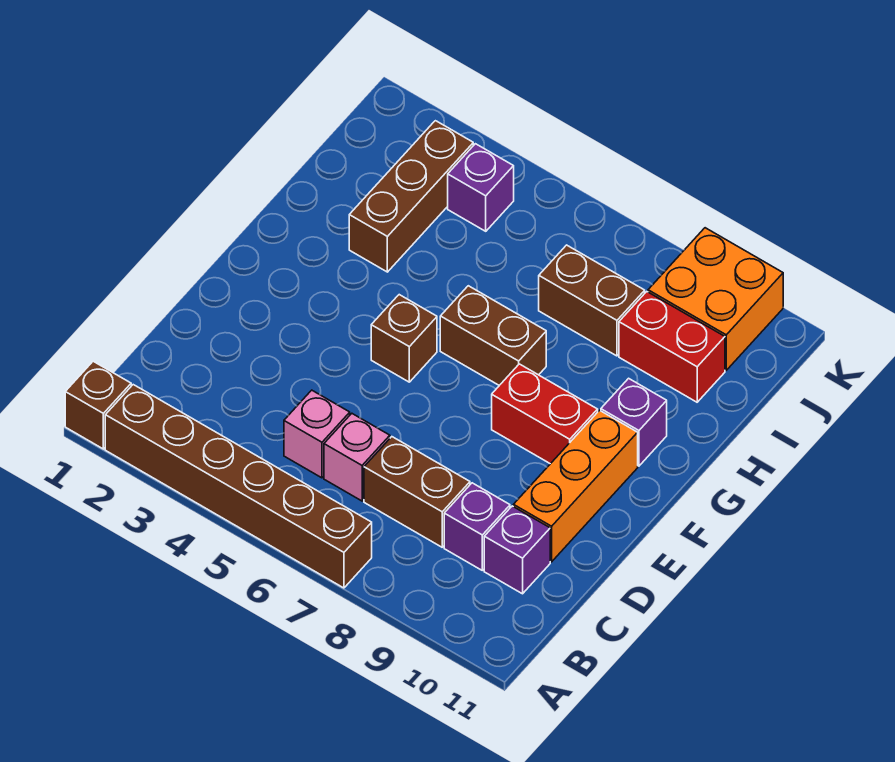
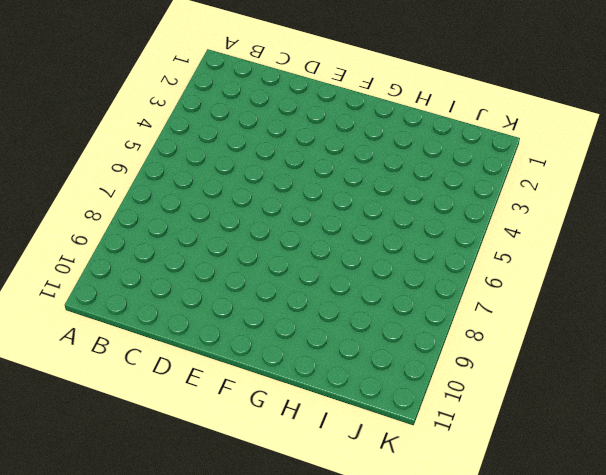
none -> brown brick A1 level 1
none -> brown brick A2:A7 level 1
none -> pink brick C5 level 1

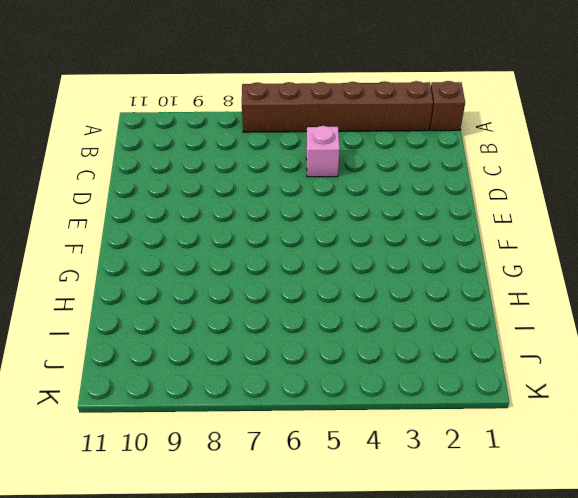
none -> pink brick C6 level 1
none -> brown brick C7:C8 level 1
none -> purple brick C9 level 1

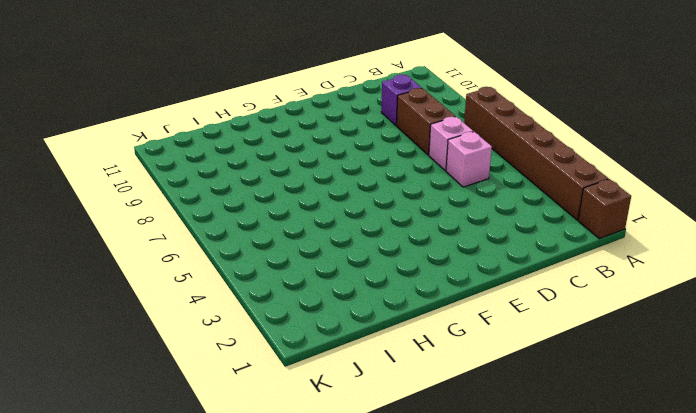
none -> purple brick C10 level 1
none -> orange brick D10:F10 level 1
none -> brown brick F5 level 1

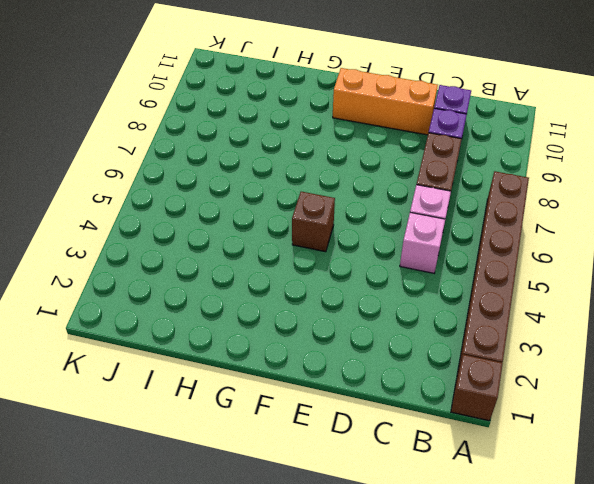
none -> red brick F8:F9 level 1
none -> brown brick G6:G7 level 1
none -> purple brick G10 level 1

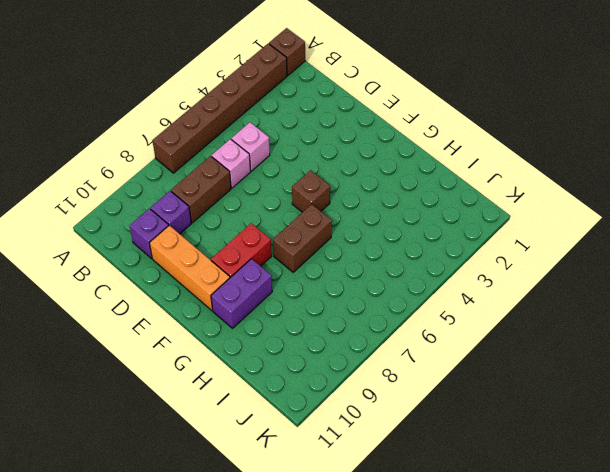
purple brick G9:G10 level 1 -> purple brick G10 level 1
none -> brown brick H3:J3 level 1
none -> brown brick I7:I8 level 1
none -> red brick I9:I10 level 1

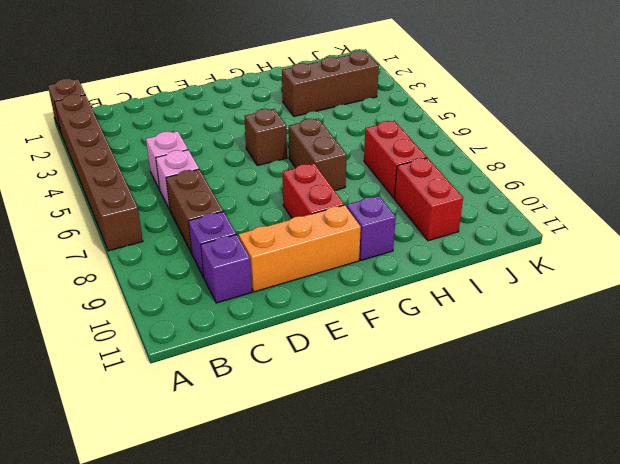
red brick I7:I8 level 1 -> brown brick I7:I8 level 1
none -> purple brick J4 level 1
none -> orange brick J9:K10 level 1

